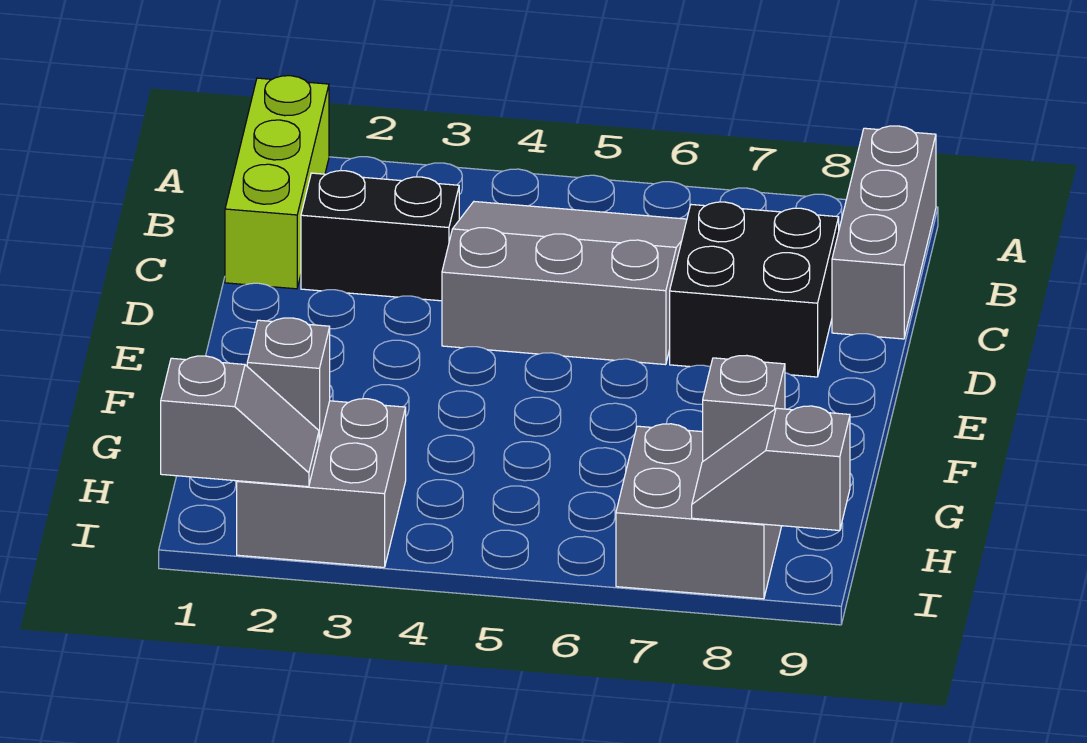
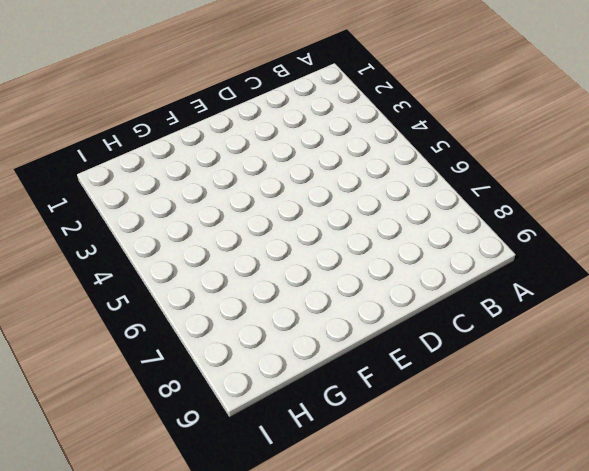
none -> lime brick A1:C1 level 1
none -> grey brick A9:C9 level 1

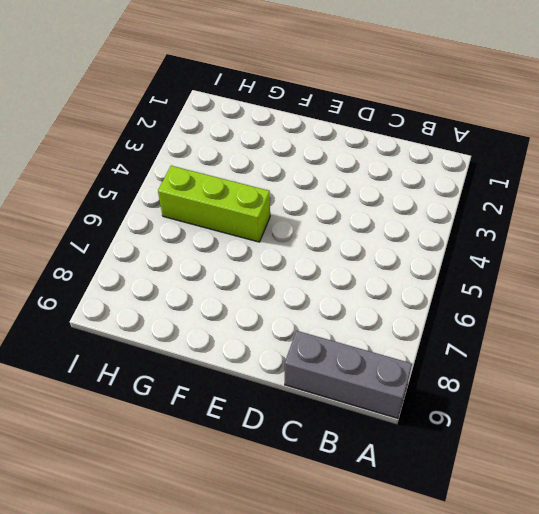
lime brick F5:H5 level 1 -> lime brick A1:C1 level 1
none -> grey slope B4:D6 level 1 top D
none -> black brick C2:C3 level 1

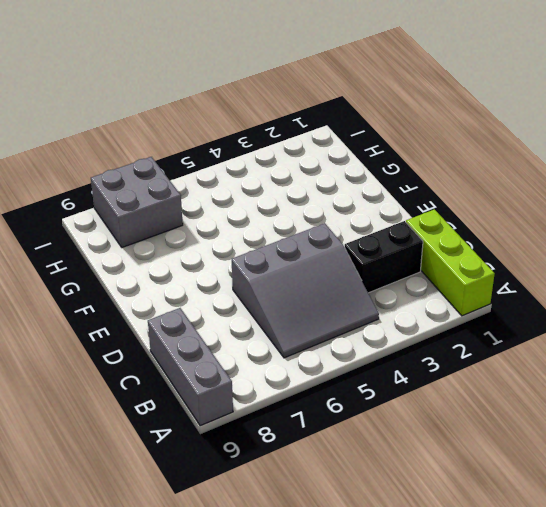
none -> black brick C7:D8 level 1
none -> grey brick H2:I3 level 1

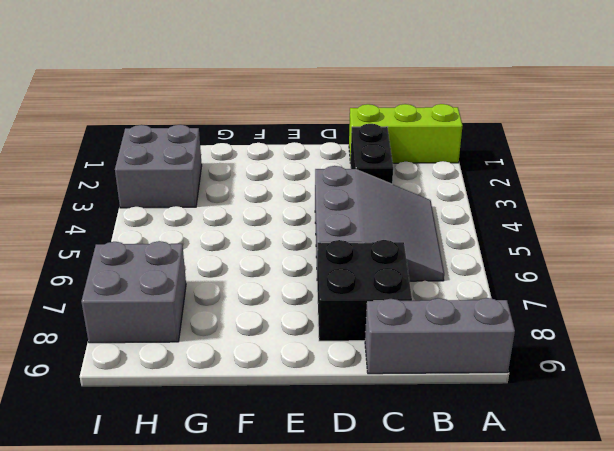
none -> grey brick H2 level 2
none -> grey brick H8 level 2

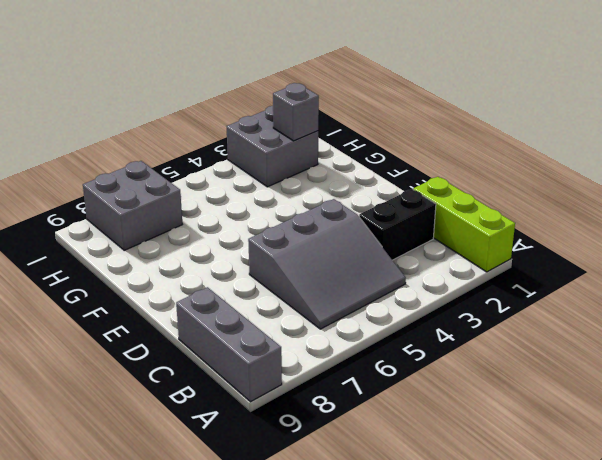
none -> black brick C7:D8 level 1
none -> grey brick H8 level 2

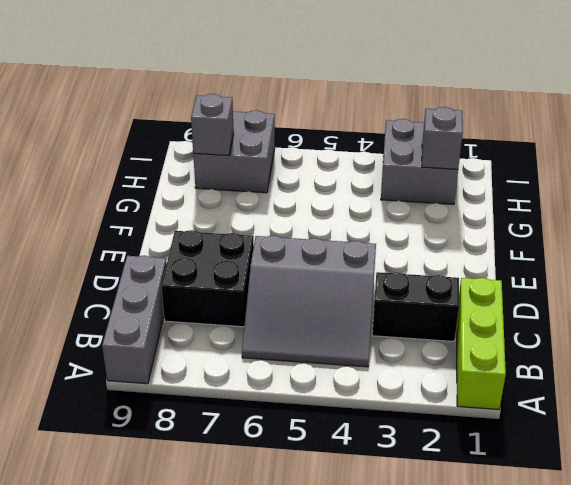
none -> grey slope I1:I2 level 2 top 1
none -> grey slope I8:I9 level 2 top 9

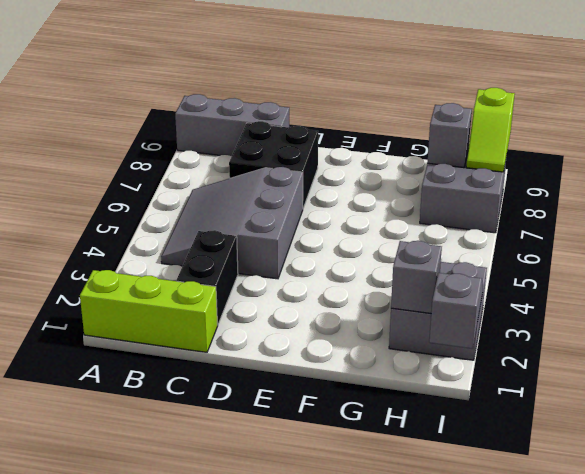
lime slope I8:I9 level 2 top 9 -> grey slope I8:I9 level 2 top 9

